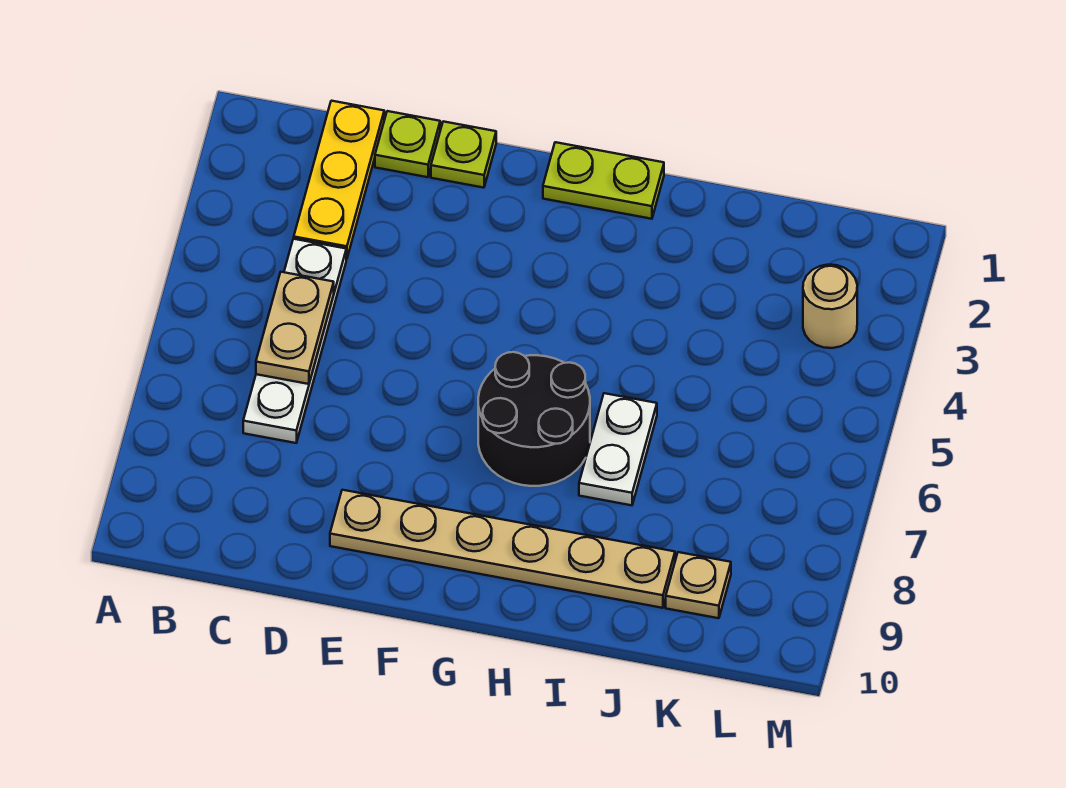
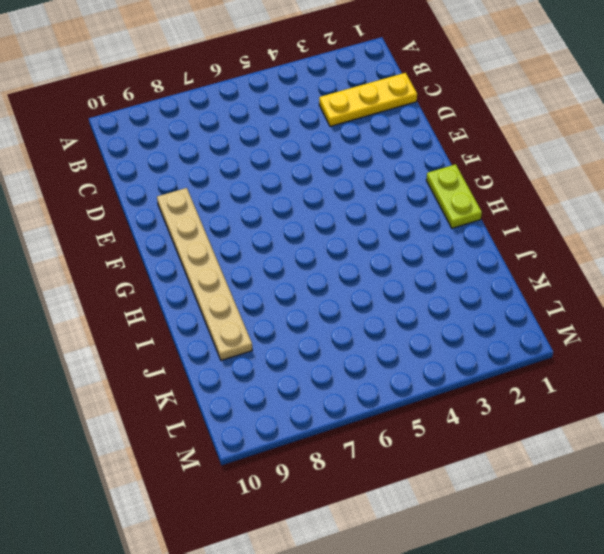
none -> white plate C4:C7 level 1
none -> lime plate D1 level 1

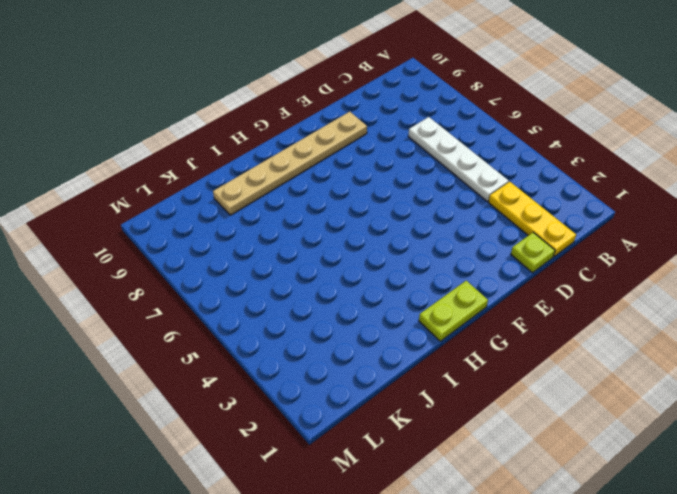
none -> lime plate E1 level 1
none -> black round brick G6:H7 level 1

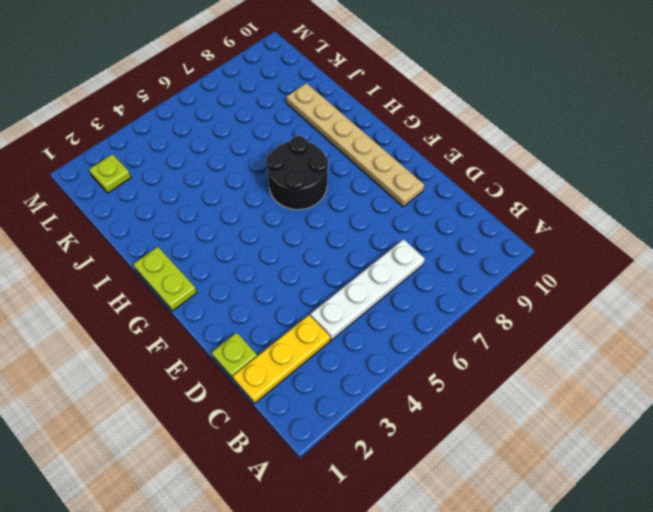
lime plate L2 level 1 -> lime plate E1 level 1
none -> white plate I6:I7 level 1
none -> tan plate K9 level 1

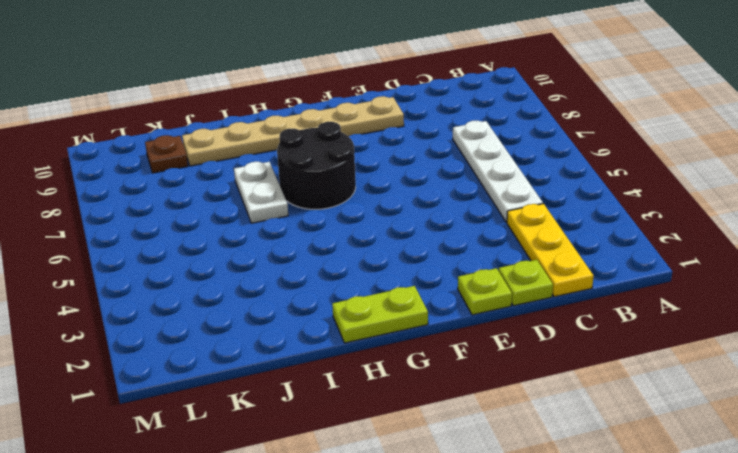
brown plate K9 level 1 -> tan plate K9 level 1
none -> tan round brick L3 level 1
none -> tan plate C5:C6 level 2

